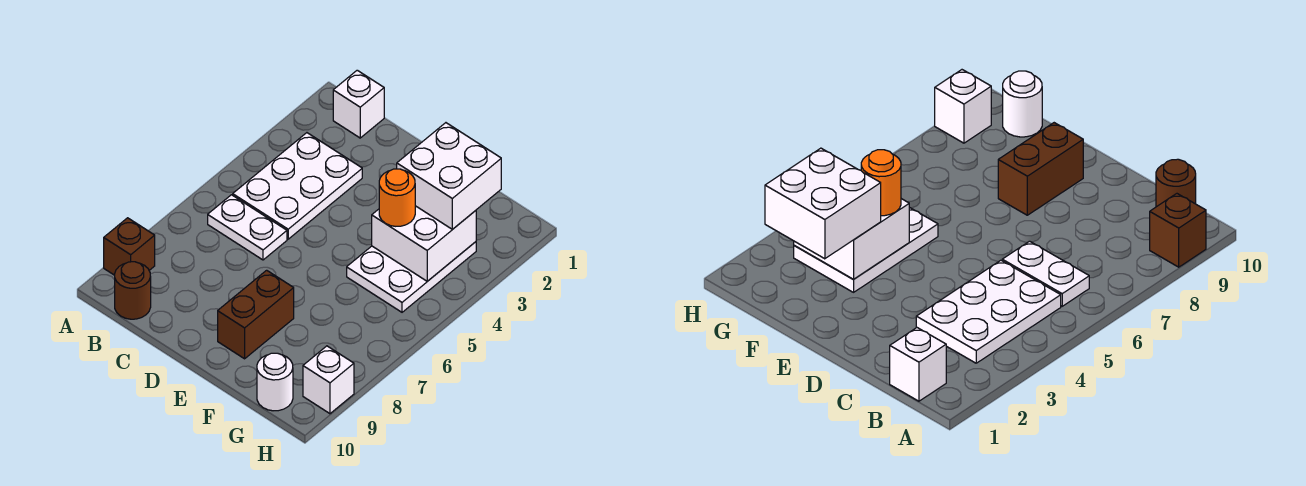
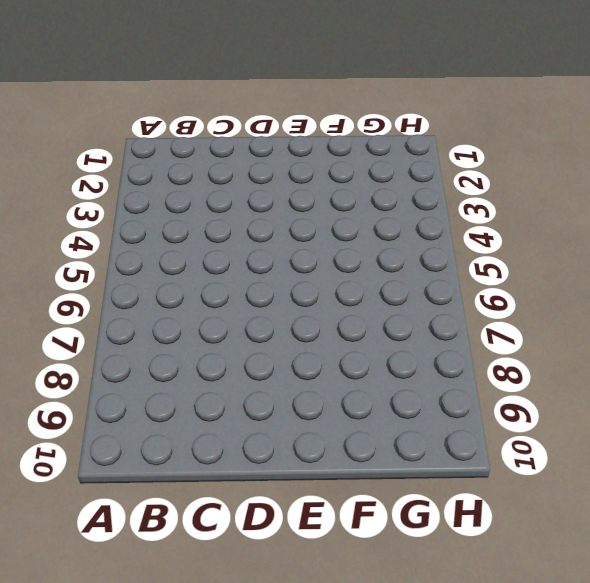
none -> brown brick A9 level 1
none -> white brick B1 level 1
none -> white plate B3:C5 level 1

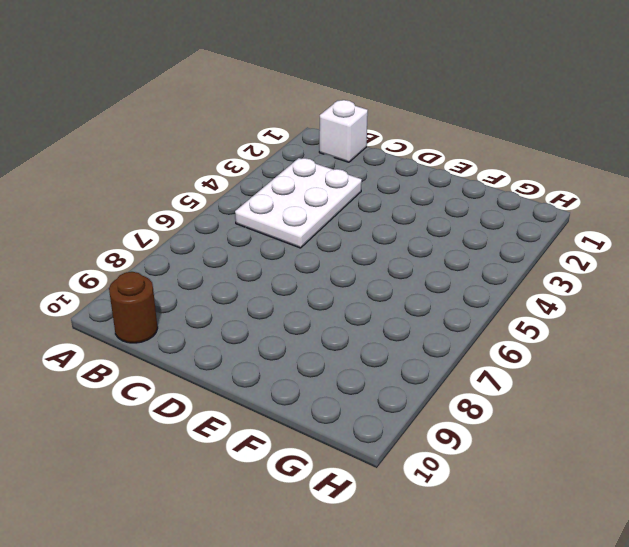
none -> brown brick A9 level 1
none -> white plate B6:C6 level 1
none -> brown brick E8:E9 level 1

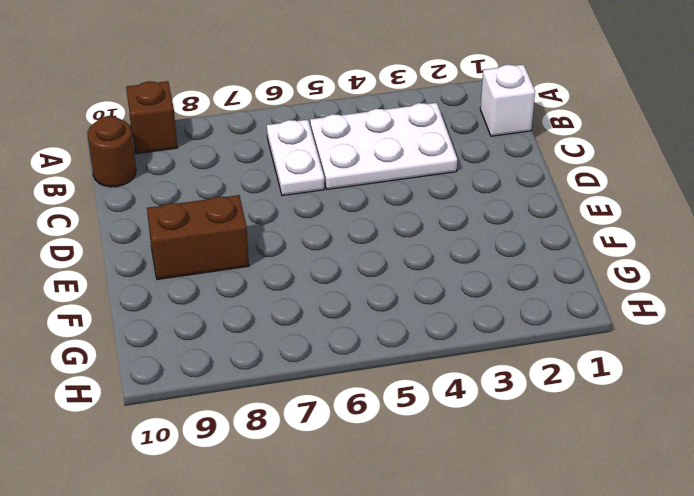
none -> white plate F3:G5 level 1
none -> white round brick G10 level 1
none -> white brick H9 level 1

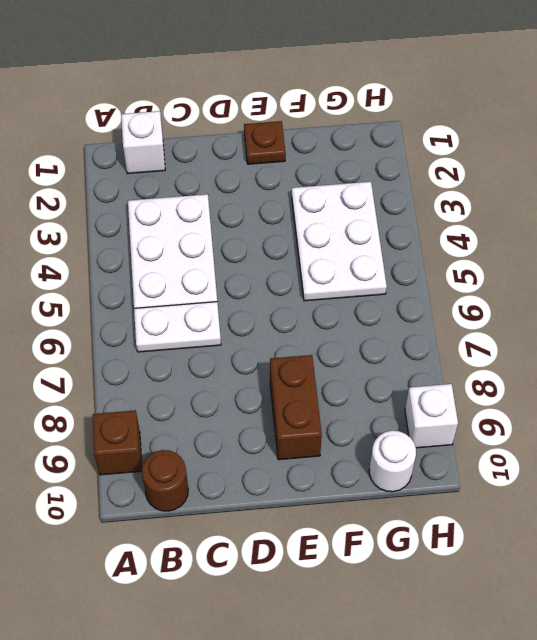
brown plate E1 level 1 -> none
none -> white brick F3:G4 level 2
none -> white brick F2:G3 level 3
none -> orange round brick F4 level 3

